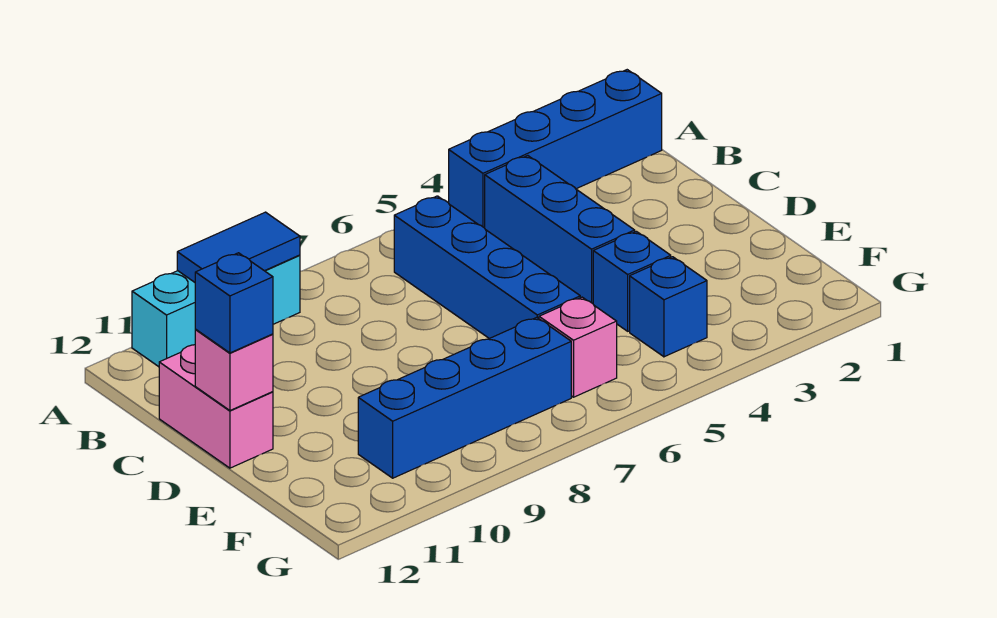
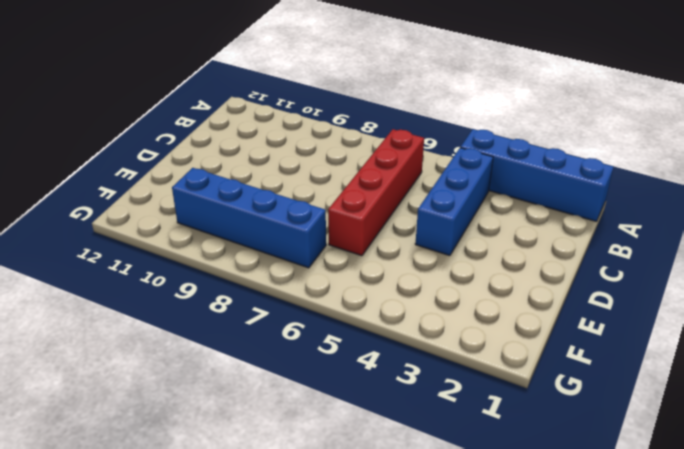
red brick B6:E6 level 1 -> blue brick B6:E6 level 1
none -> cyan brick A9:A11 level 1
none -> pink brick C12:D12 level 1
none -> blue brick E4 level 1

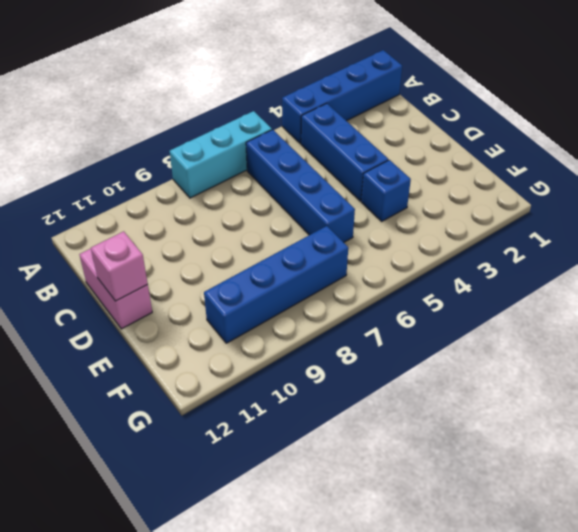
cyan brick A6:A8 level 1 -> cyan brick A9:A11 level 1
none -> blue brick F4 level 1
none -> pink brick F6 level 1
none -> blue tile A9:A10 level 2

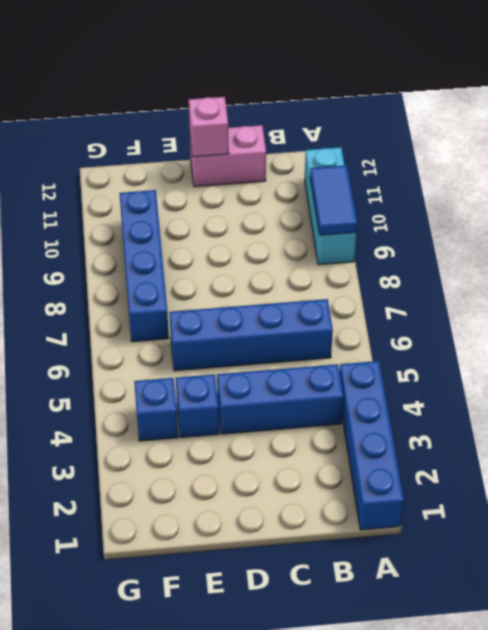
none -> pink brick F6 level 1
none -> blue brick D12 level 3

